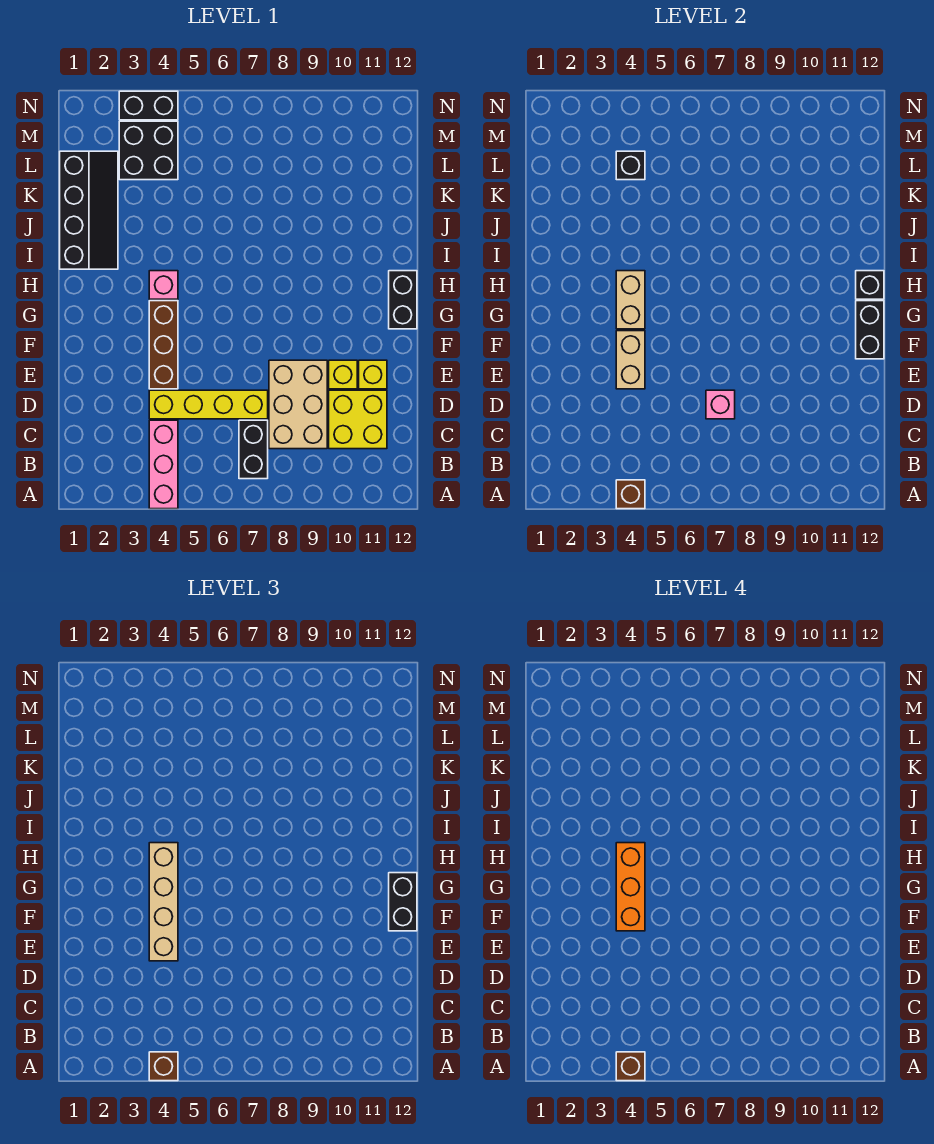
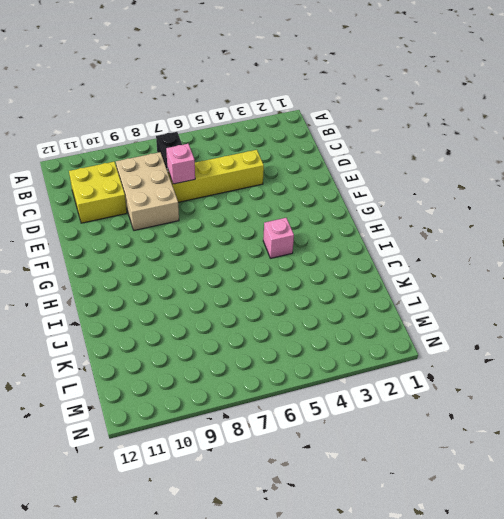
none -> pink brick A4:C4 level 1
none -> brown brick E4:G4 level 1
none -> yellow brick E10 level 1

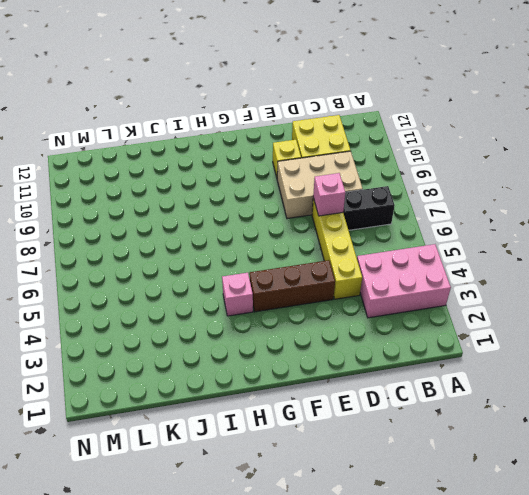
pink brick A3:C4 level 1 -> pink brick A4:C4 level 1
none -> yellow brick E11 level 1
none -> black brick G12:H12 level 1
none -> black slope I1:L2 level 1 top 1

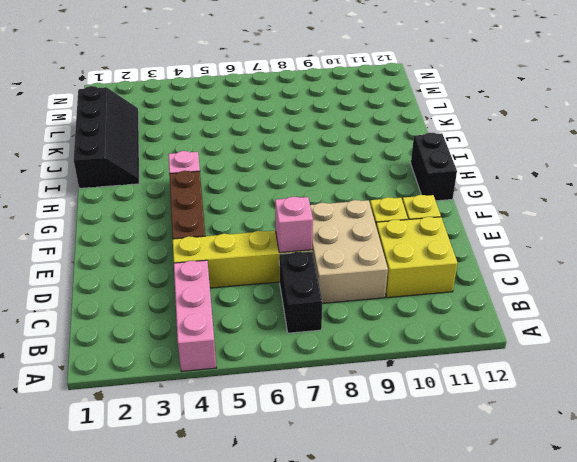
none -> black brick L3:M4 level 1
none -> black brick N3:N4 level 1
none -> brown brick A4 level 2

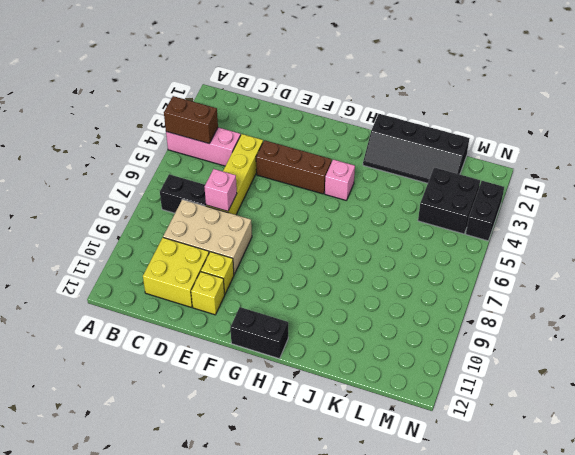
brown brick A4:B4 level 2 -> brown brick A4 level 2
none -> tan brick E4:F4 level 2
none -> black brick F12:G12 level 2
none -> tan brick G4:H4 level 2

